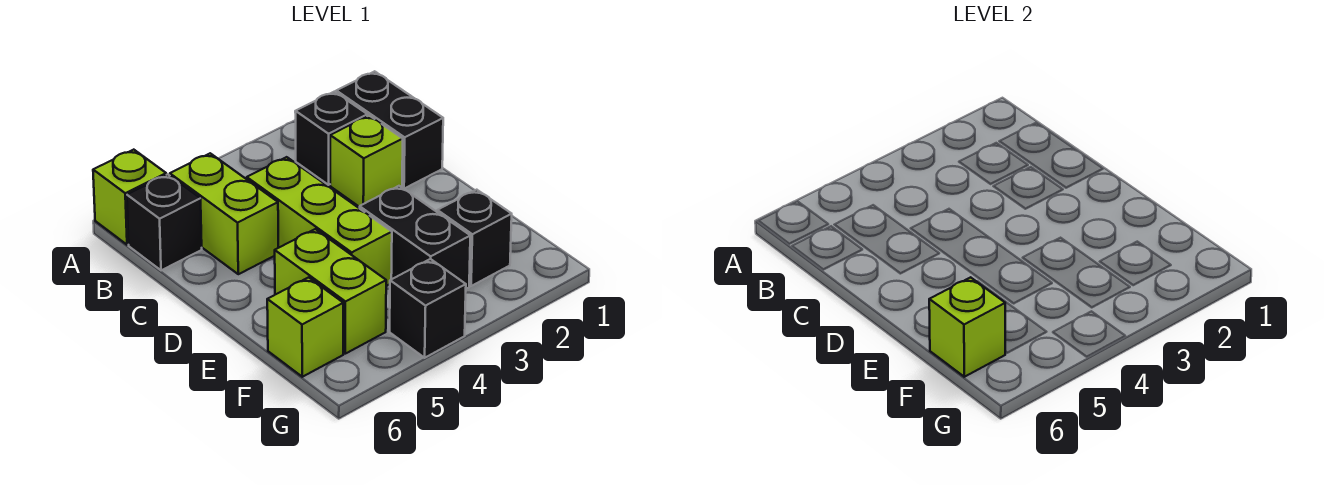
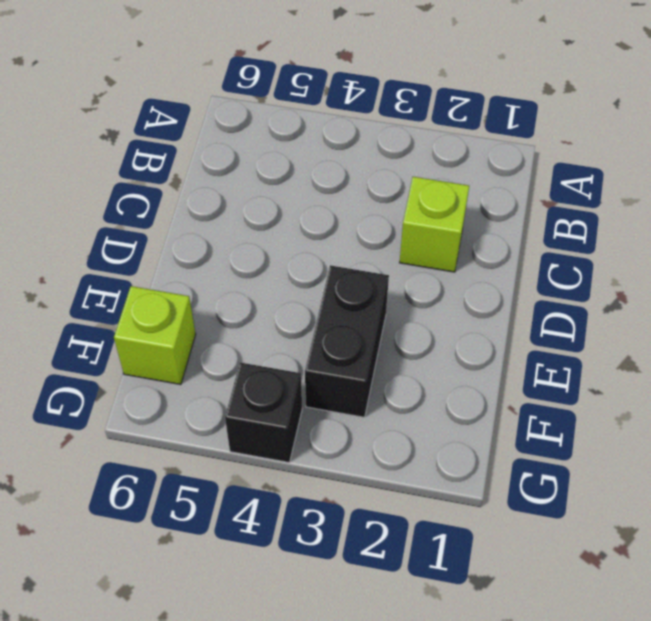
none -> lime brick A6 level 1
none -> black brick B1:C1 level 1
none -> black brick B2 level 1

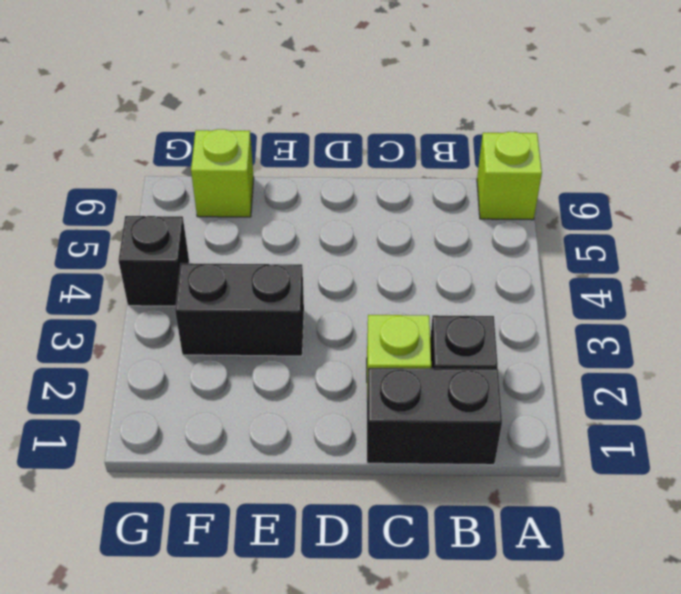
none -> lime brick B5:C5 level 1
none -> black brick B6 level 1
none -> lime brick C4:E4 level 1

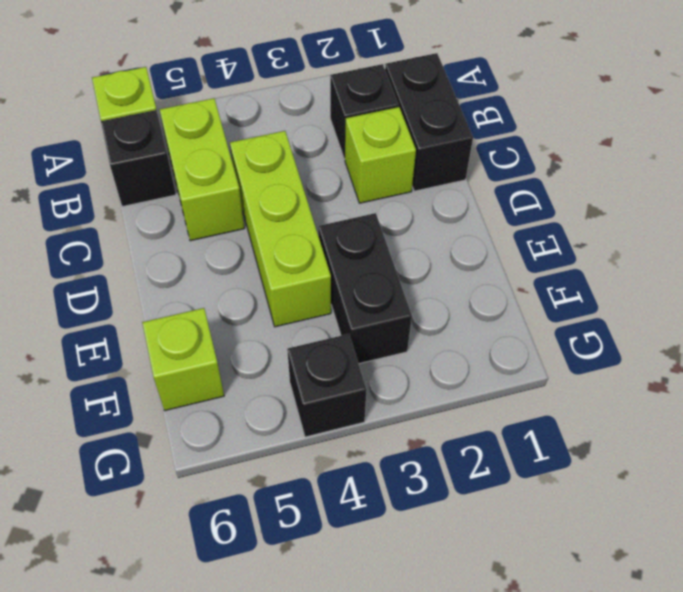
none -> lime brick E5:F5 level 1
none -> black brick F2 level 1
none -> lime brick F6 level 2

